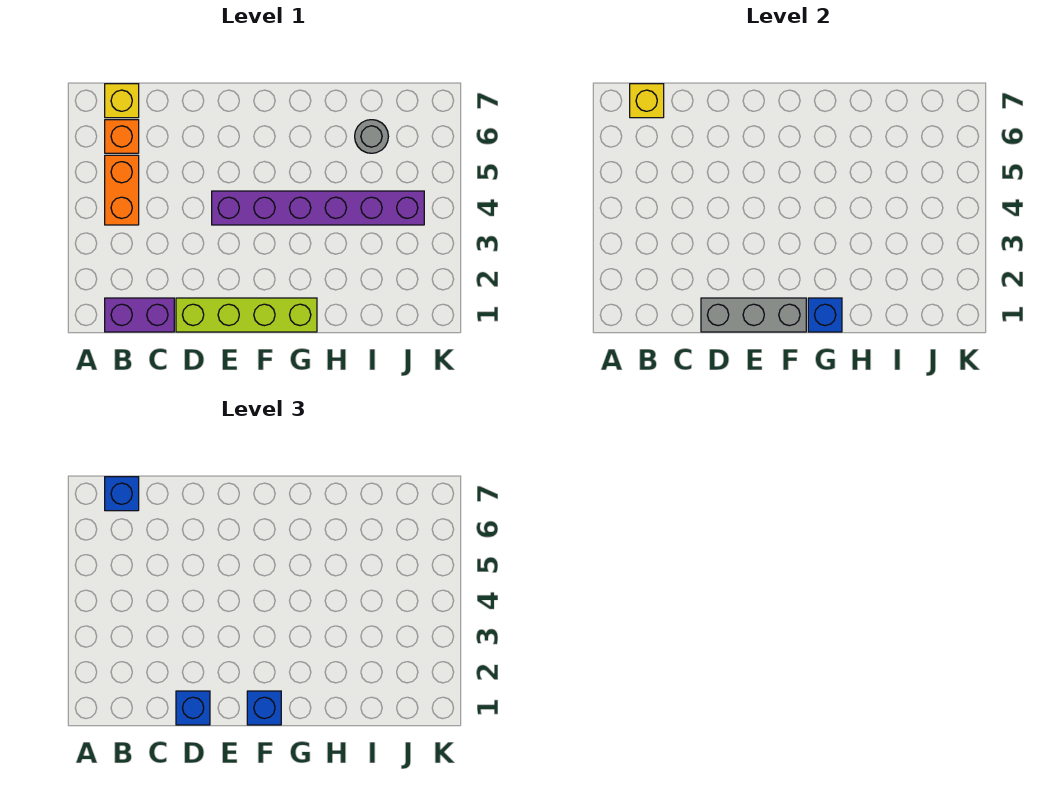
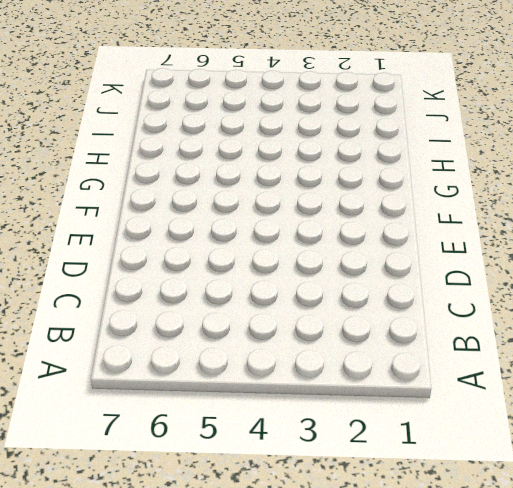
none -> purple brick B1:C1 level 1
none -> orange brick B4:B5 level 1
none -> orange brick B6 level 1

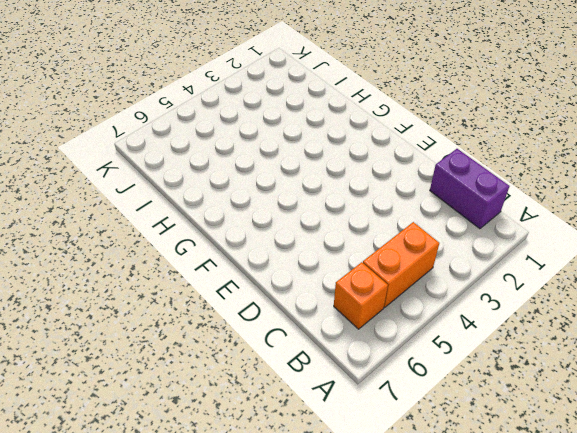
none -> yellow brick B7 level 1
none -> lime brick D1:G1 level 1
none -> purple brick E4:J4 level 1

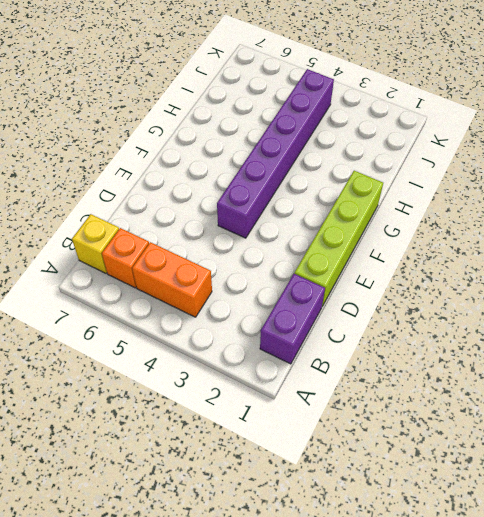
none -> grey round brick I6 level 1
none -> yellow brick B7 level 2
none -> grey brick D1:F1 level 2

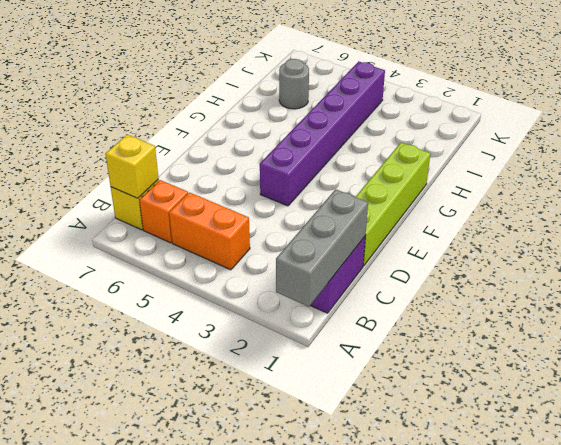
grey brick A1:C1 level 2 -> grey brick D1:F1 level 2
none -> blue brick G1 level 2
none -> blue brick B7 level 3
none -> blue brick D1 level 3

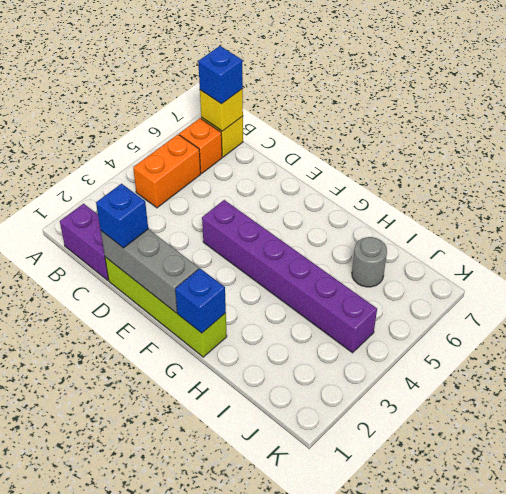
none -> blue brick F1 level 3

